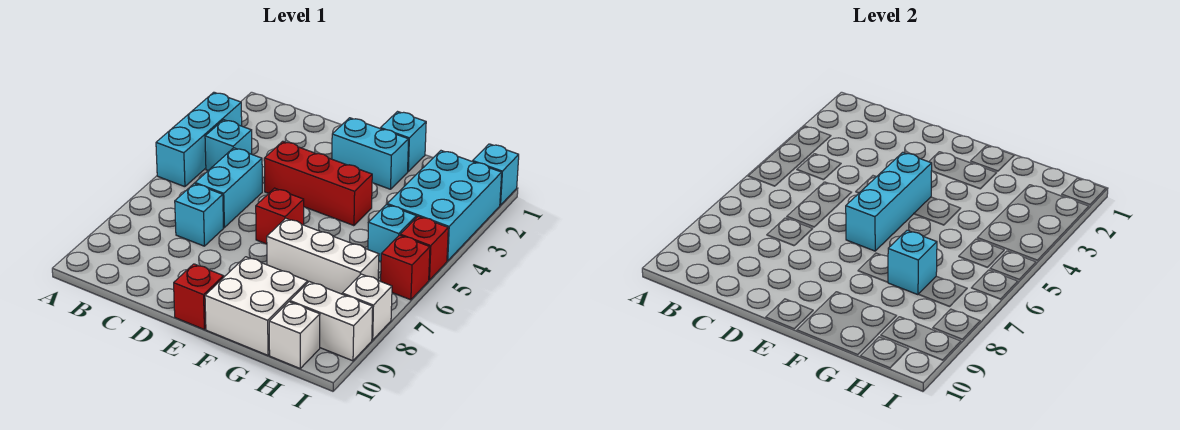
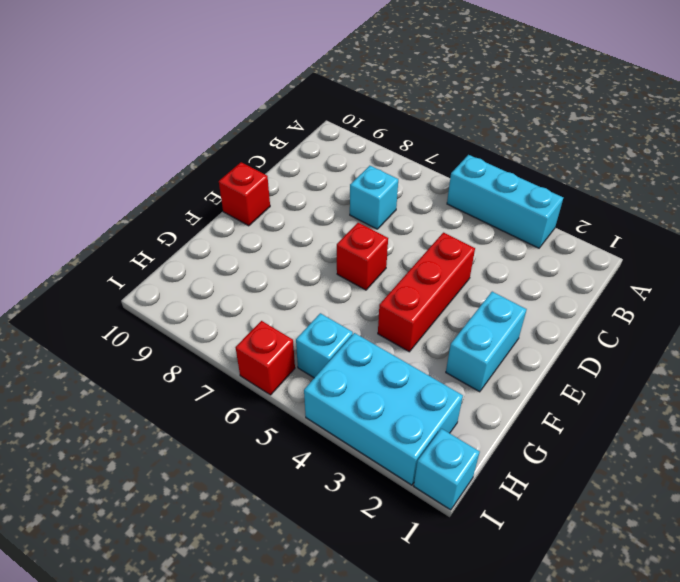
none -> cyan brick B4 level 1
none -> cyan brick C5:C6 level 1
none -> cyan brick F1 level 1

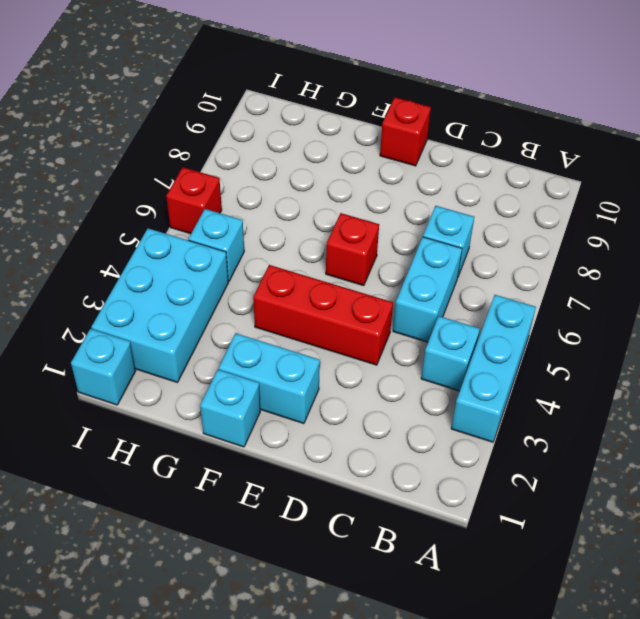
none -> white brick F7:H7 level 1
none -> white brick F9:G10 level 1
none -> white brick H9:I9 level 1

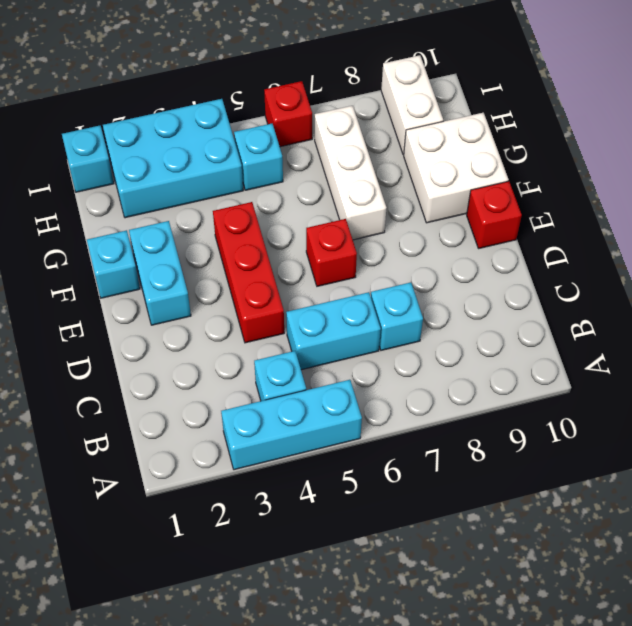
none -> white brick H10 level 1
none -> red brick I5 level 1
none -> white brick I8 level 1

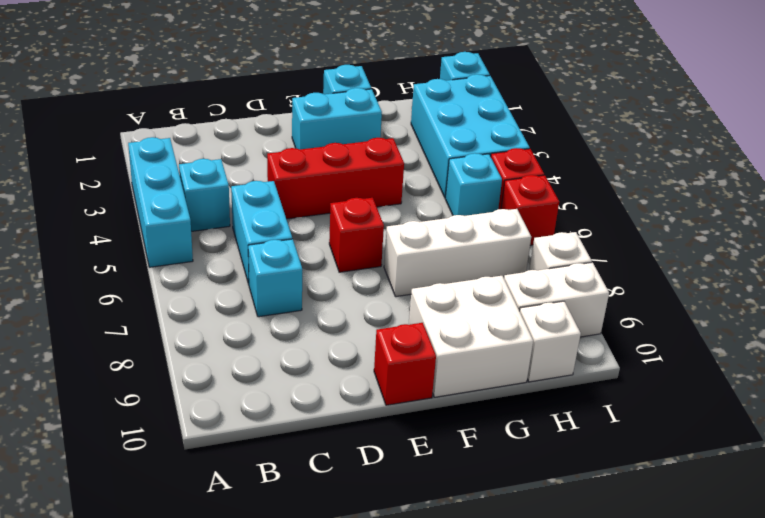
none -> cyan brick E4:E6 level 2
none -> cyan brick G7 level 2

